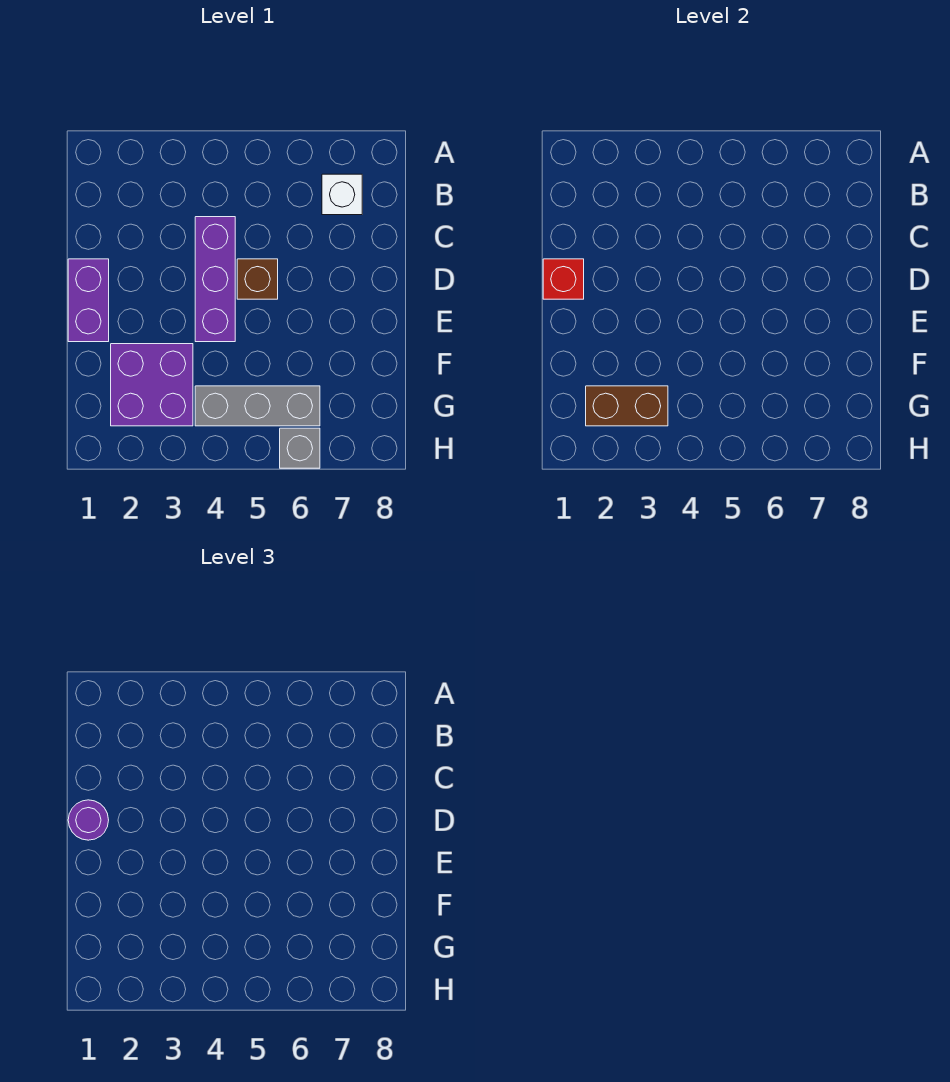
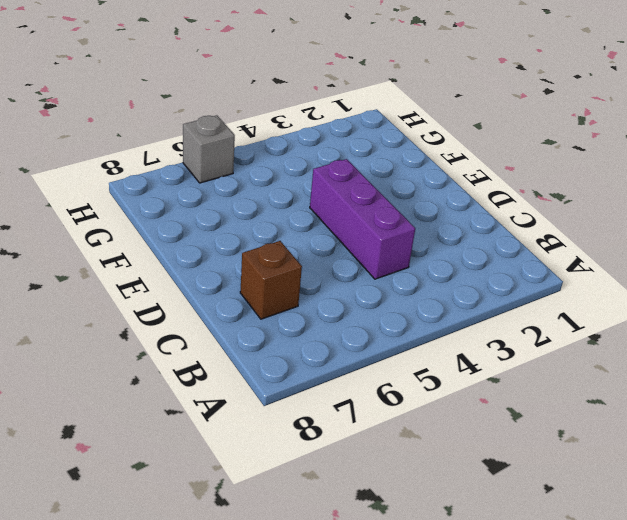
brown brick C7 level 1 -> brown brick D5 level 1
none -> white brick B7 level 1
none -> purple brick D1:E1 level 1

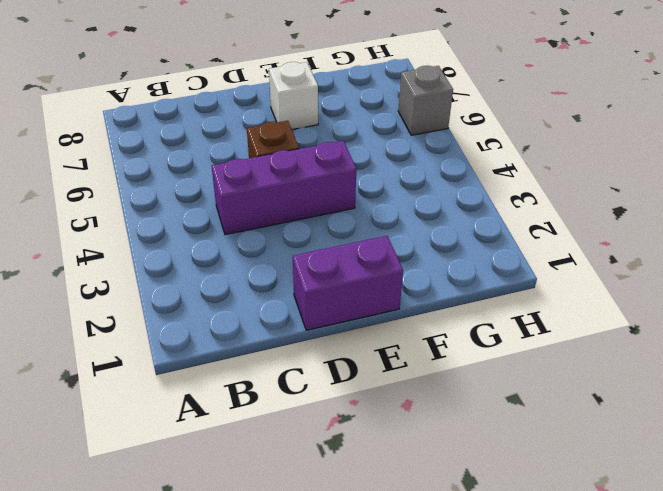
white brick E7 level 1 -> white brick B7 level 1
none -> purple brick F2:G3 level 1
none -> grey brick G4:G6 level 1

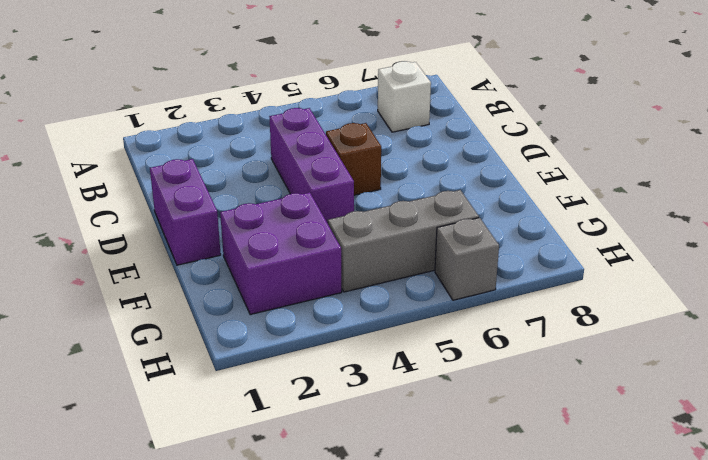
none -> red brick D1 level 2
none -> brown brick G2:G3 level 2

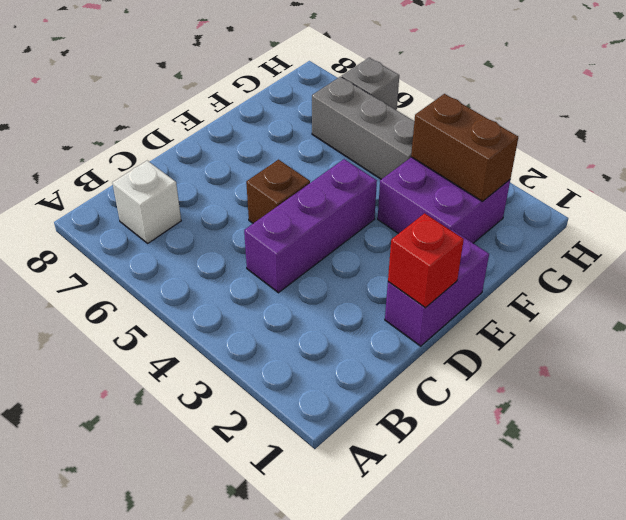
none -> purple round brick D1 level 3

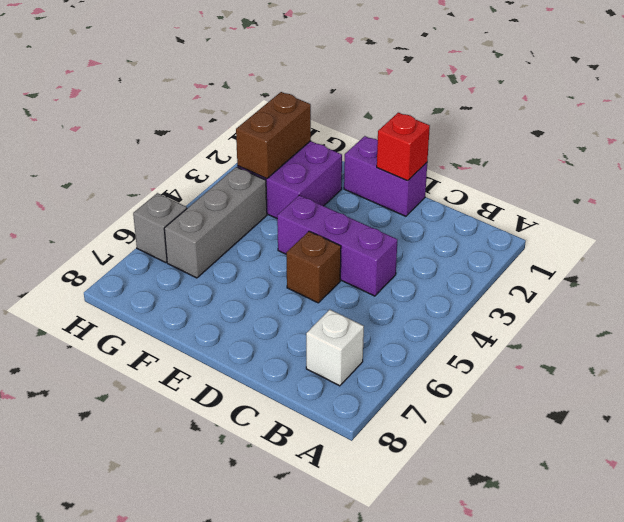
none -> purple round brick D1 level 3

